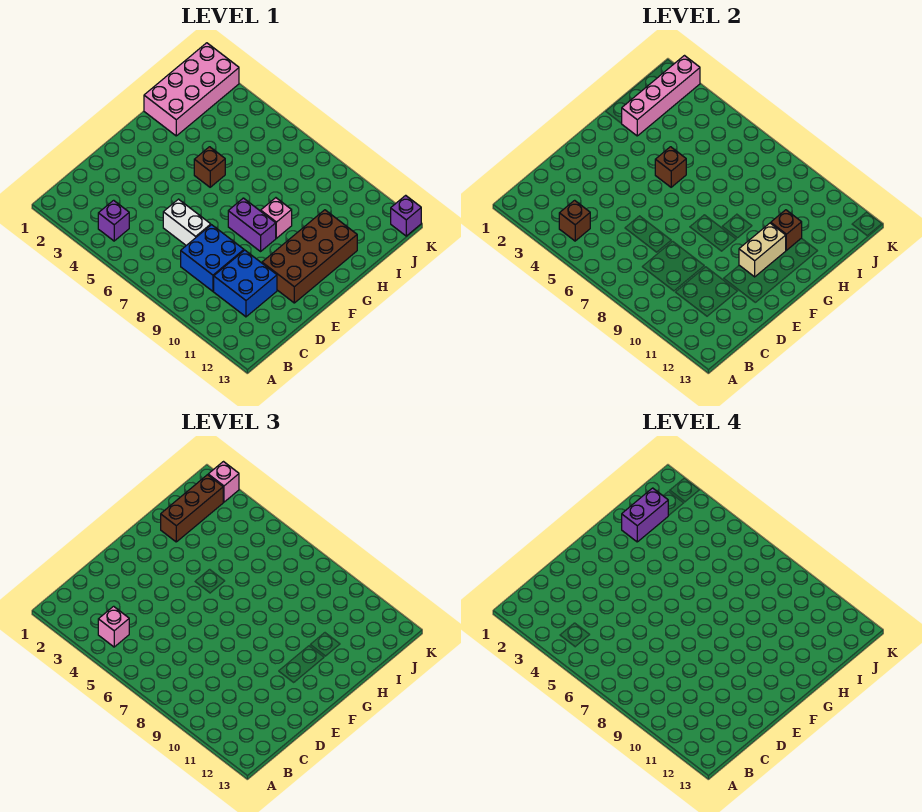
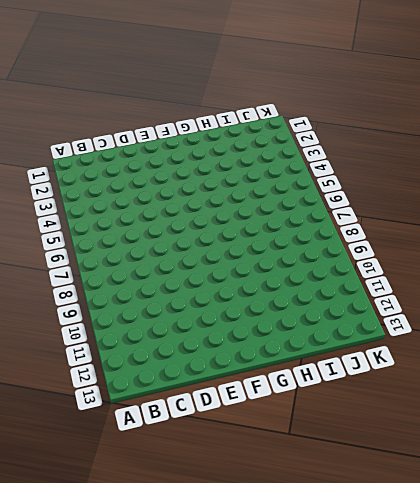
none -> purple brick B4 level 1
none -> blue brick C8:D9 level 1
none -> blue brick C10:D11 level 1

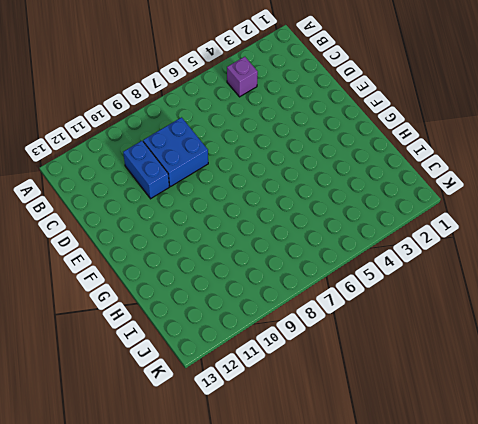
blue brick C10:D10 level 1 -> blue brick C10:D11 level 1
none -> white brick D6:D7 level 1
none -> brown brick E11:H12 level 1
none -> purple brick F8:F9 level 1

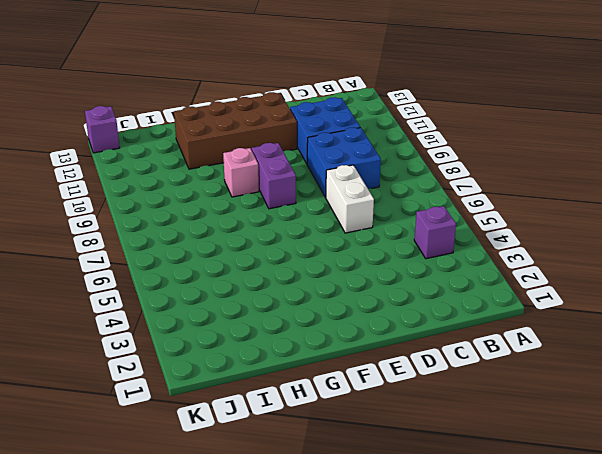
none -> brown brick G5 level 1
none -> pink brick H1:K2 level 1
none -> brown brick B4 level 2

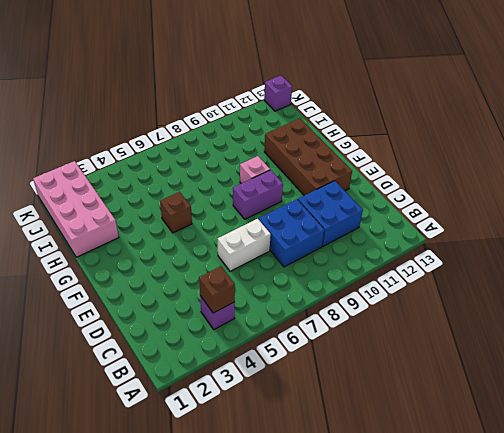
none -> tan brick F11:G11 level 2
none -> brown brick G5 level 2
none -> pink brick H2:K2 level 2

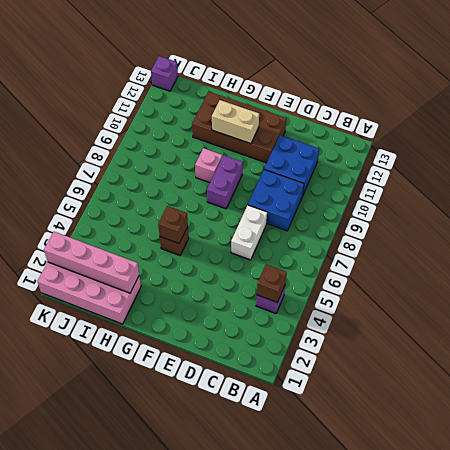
none -> brown brick H11 level 2
none -> pink brick B4 level 3
none -> brown brick H2:J2 level 3

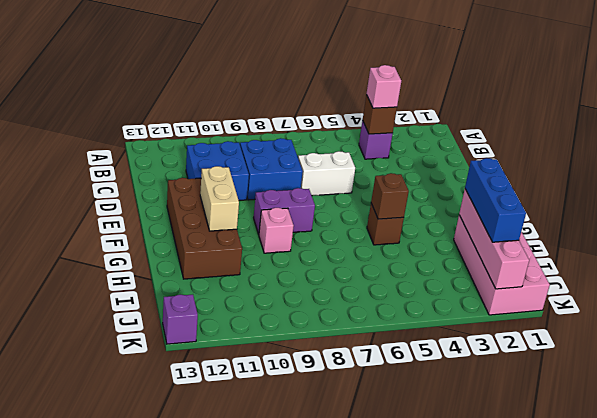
blue brick H2:J2 level 3 -> brown brick H2:J2 level 3
none -> brown brick H11 level 2
none -> pink brick K2 level 3
none -> purple brick H2:I2 level 4

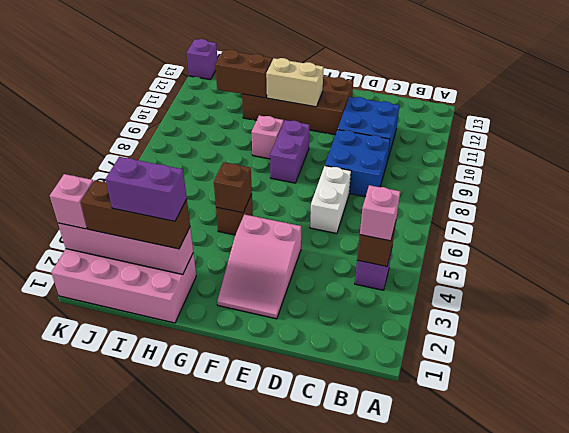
pink slope E2:F4 level 1 top 4 -> none
brown brick H11:I11 level 2 -> brown brick H11 level 2

